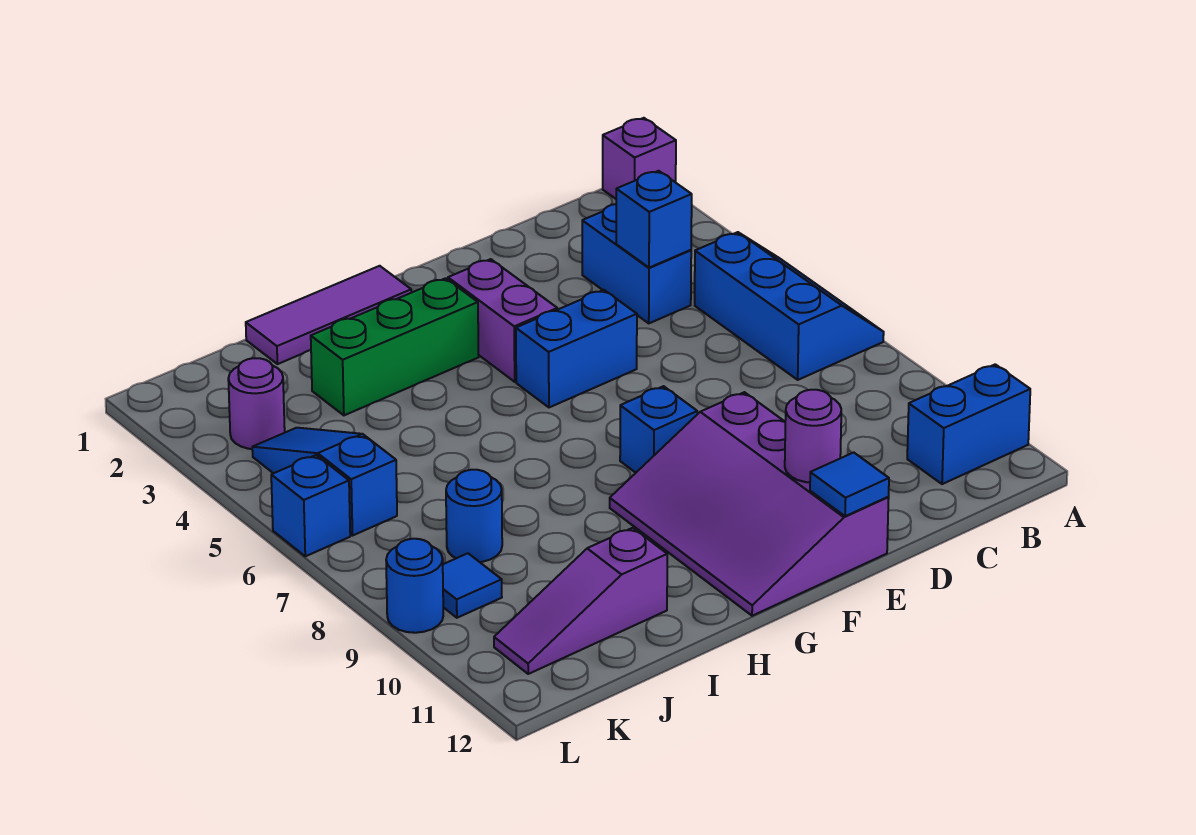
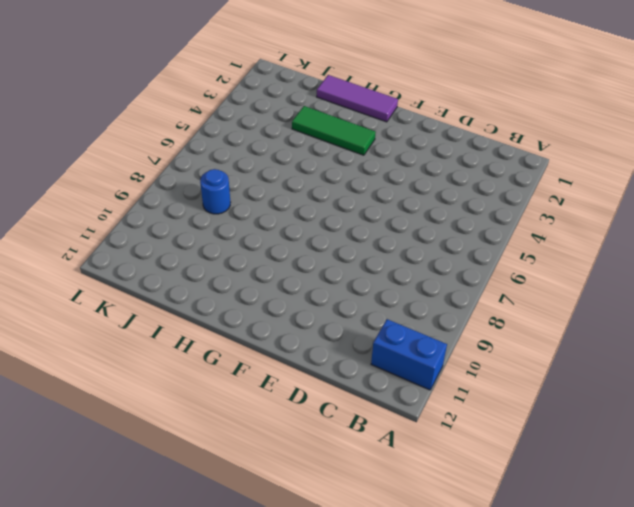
green tile G3:I3 level 1 -> green brick G3:I3 level 1
none -> purple brick A1 level 1
none -> blue slope A5:B7 level 1 top B
none -> blue brick C3:C4 level 1

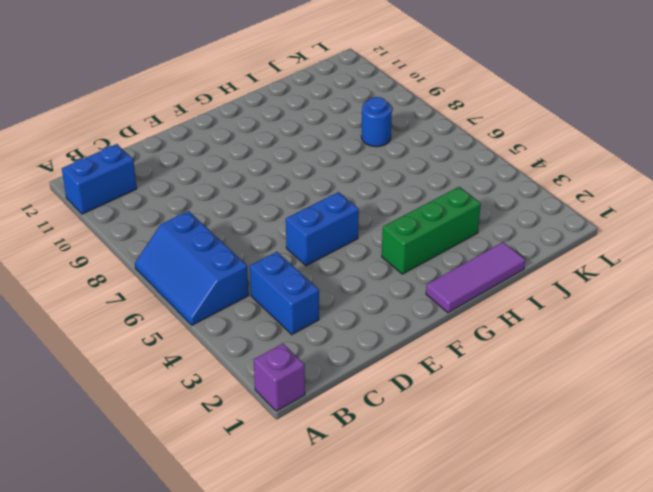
none -> purple slope E9:G12 level 1 top E
none -> purple brick F3:F4 level 1
none -> blue brick F8 level 1

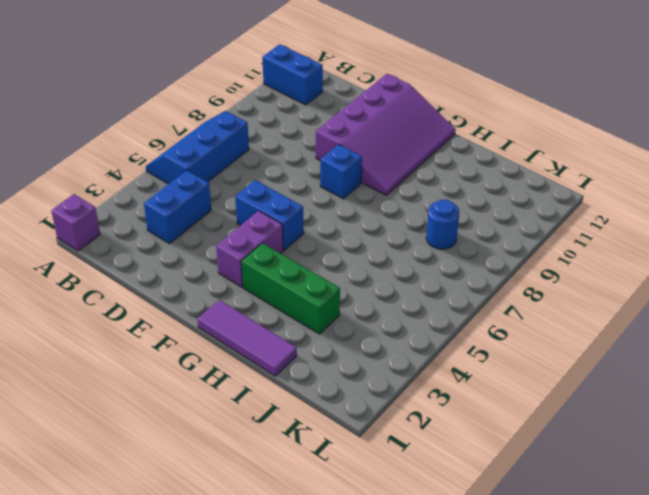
none -> purple slope I11:K11 level 1 top I
none -> purple round brick K3 level 1
none -> blue slope K4:K6 level 1 top 6

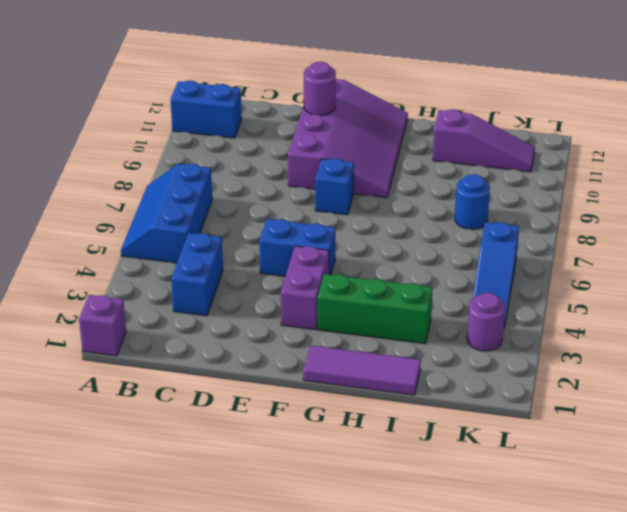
none -> blue tile K9 level 1
none -> blue brick L6 level 1
none -> blue round brick L9 level 1

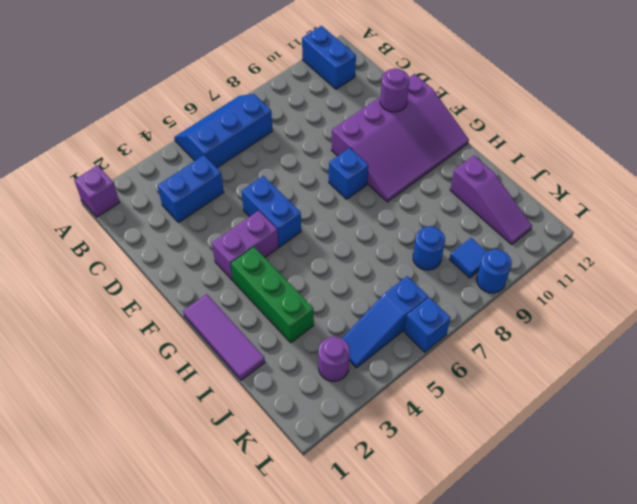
none -> blue brick C4 level 2
none -> blue tile E12 level 2

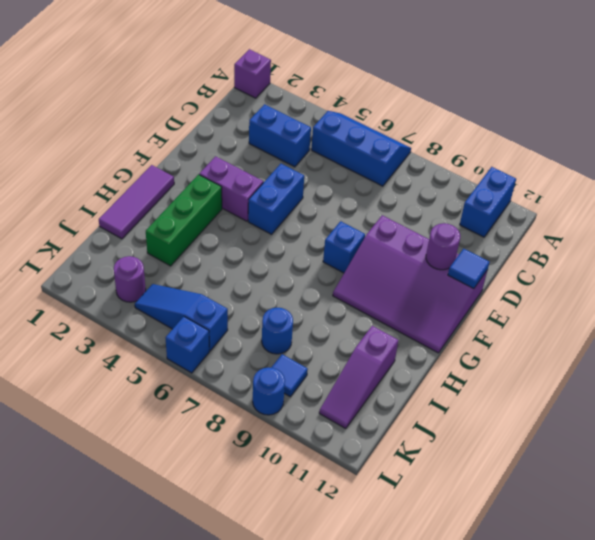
none -> blue brick C4 level 2

